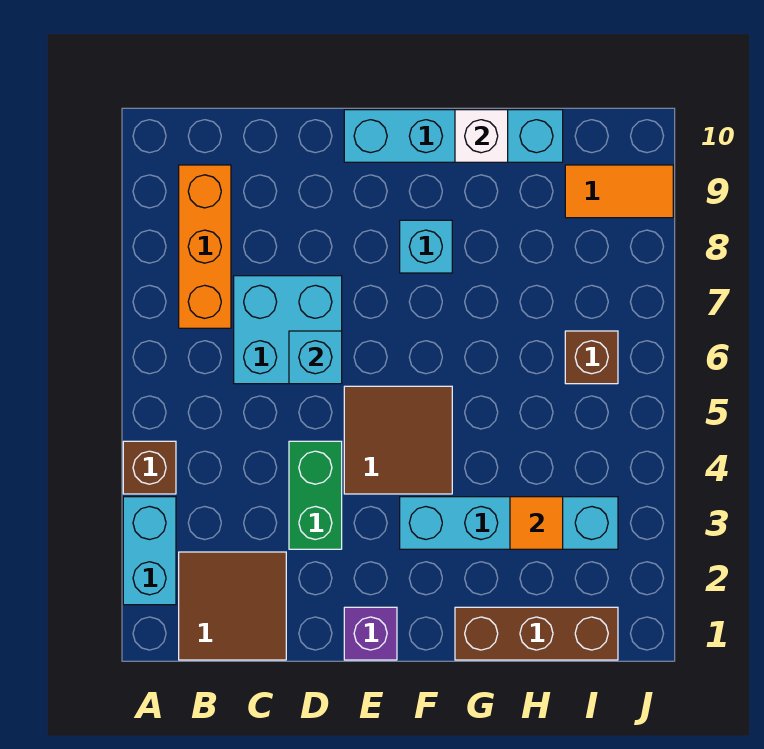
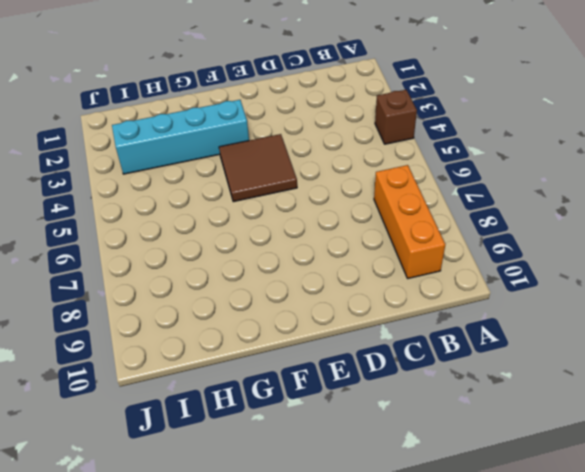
none -> cyan brick A2:A3 level 1
none -> brown tile B1:C2 level 1
none -> cyan brick C6:D7 level 1

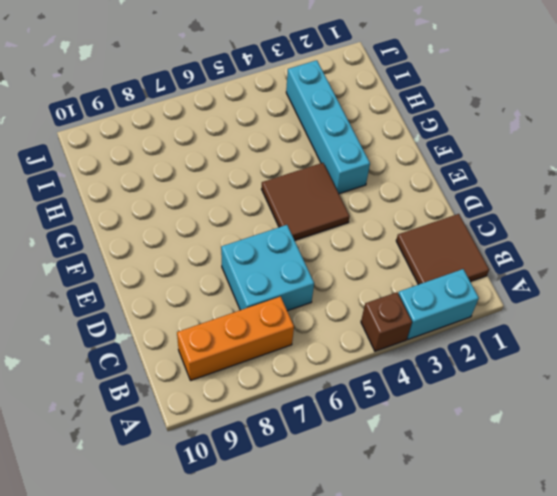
none -> green brick D3:D4 level 1
none -> purple brick E1 level 1
none -> cyan brick E10:H10 level 1

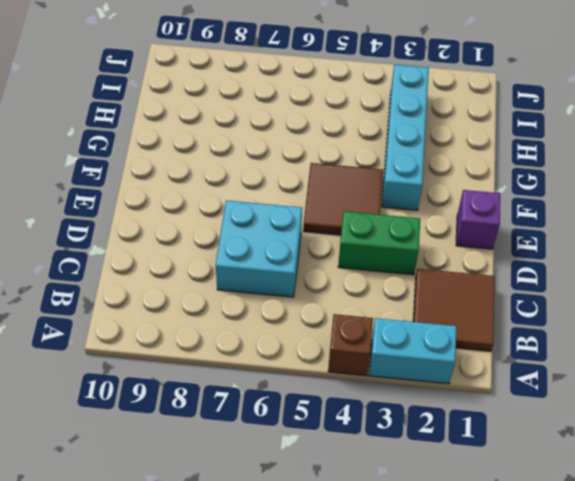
none -> orange brick B7:B9 level 1
none -> cyan brick E10:H10 level 1
none -> cyan brick F8 level 1

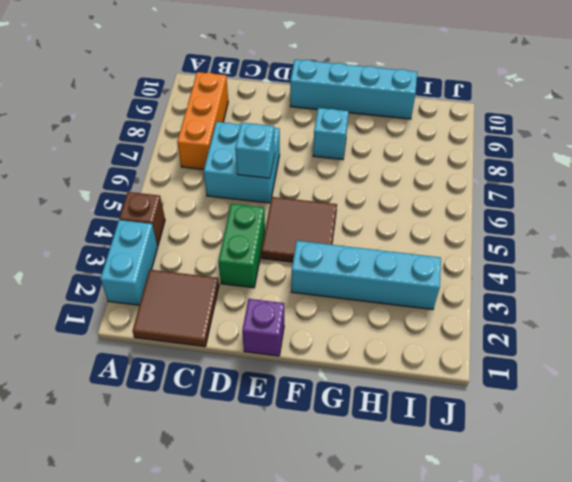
none -> brown brick G1:I1 level 1
none -> brown brick I6 level 1
none -> orange tile I9:J9 level 1

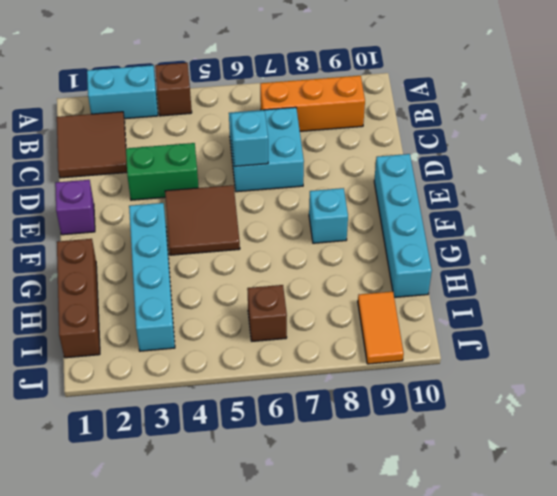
none -> white brick G10 level 2
none -> orange tile H3 level 2

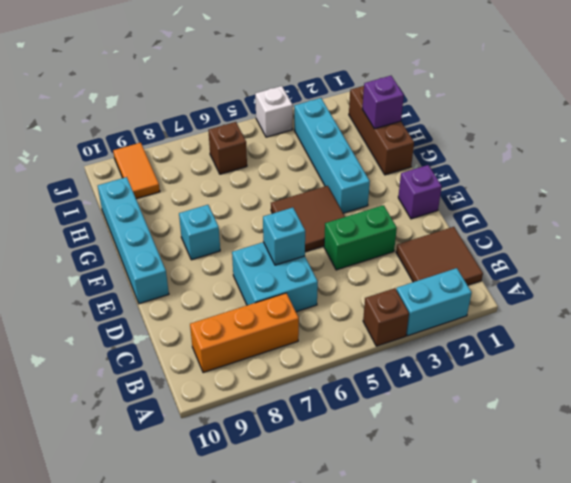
purple brick H1 level 2 -> none
white brick J4 level 1 -> white brick G10 level 2
none -> orange tile H3 level 2

